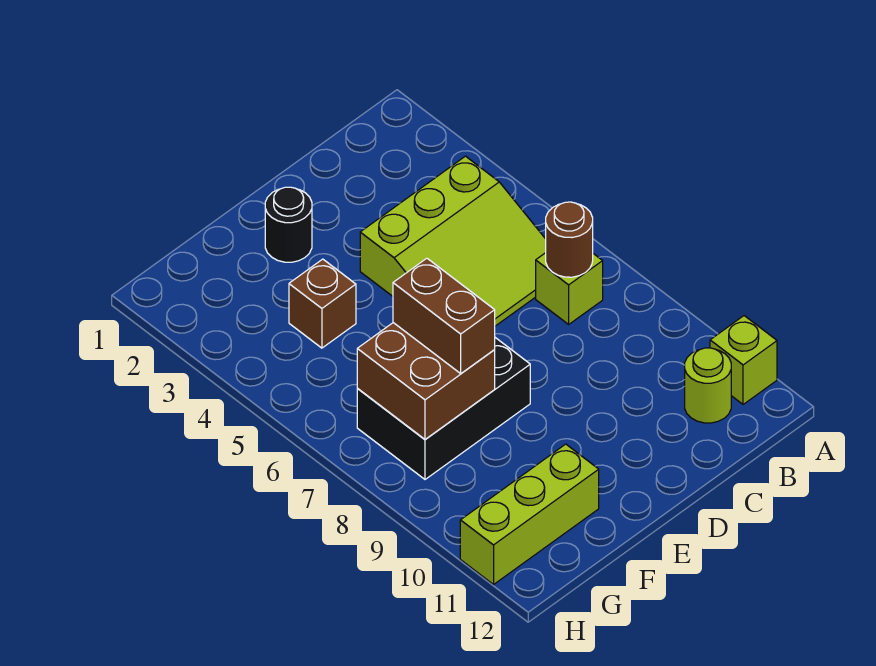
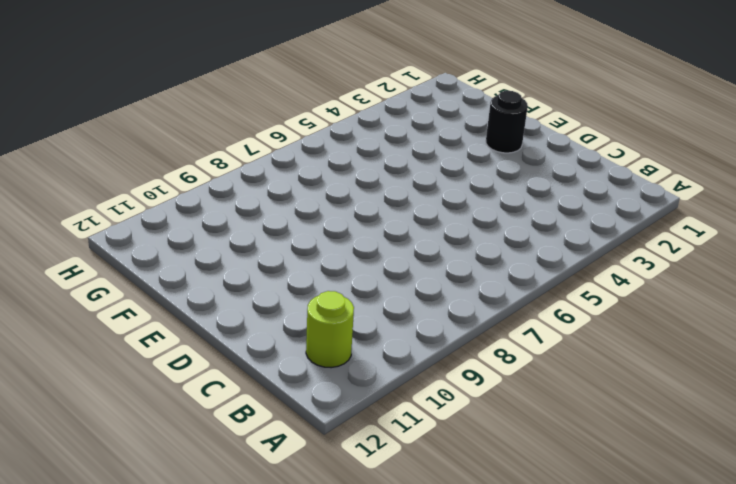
none -> lime brick A11 level 1
none -> lime slope B4:D6 level 1 top 4

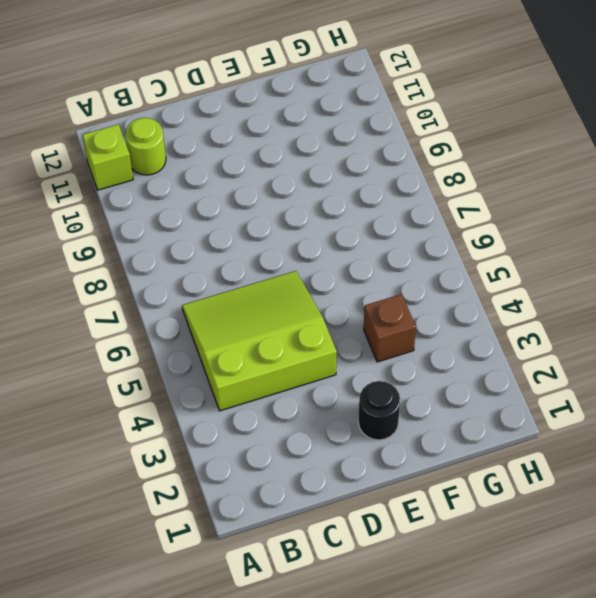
none -> lime brick B7 level 1
none -> black brick E7:G8 level 1

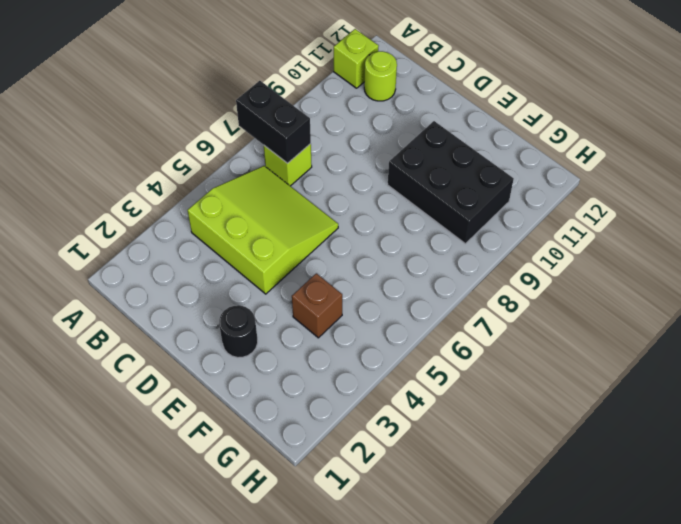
black brick A7:B7 level 2 -> brown round brick B7 level 2
black brick E9:G10 level 1 -> black brick E7:G8 level 1
none -> lime brick F11:H11 level 1
none -> brown brick F7:G8 level 2

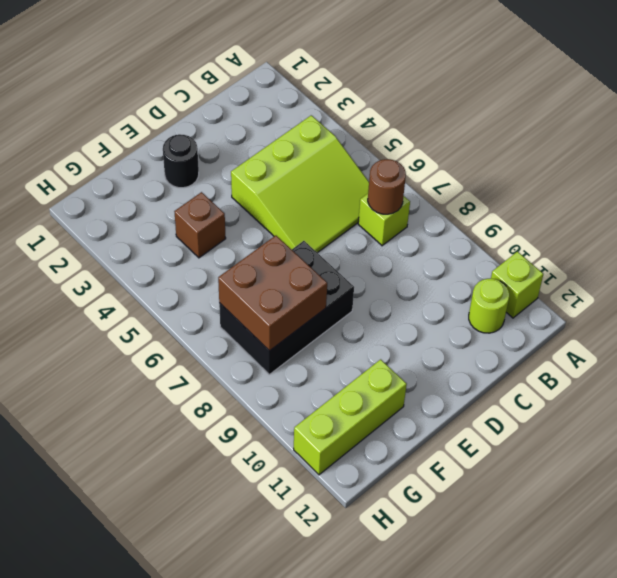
none -> brown brick F7:F8 level 3

